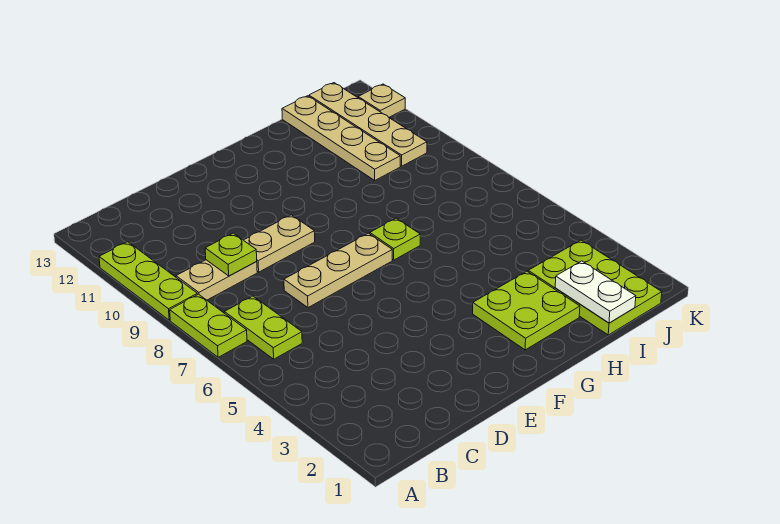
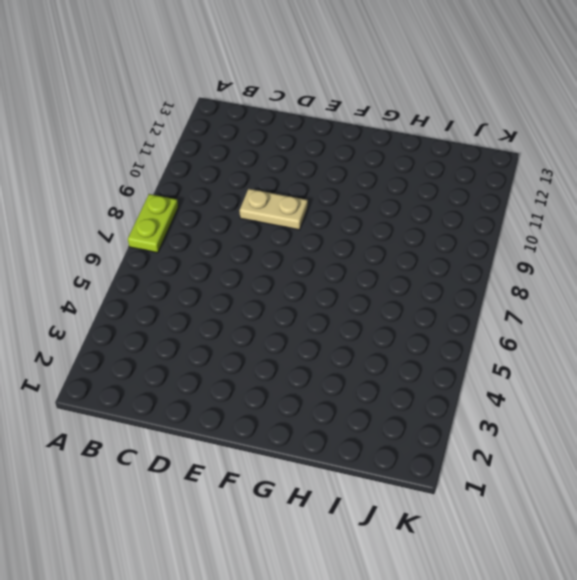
none -> lime plate A9:A11 level 1
none -> lime plate B6:B7 level 1
none -> tan plate B9:C9 level 1

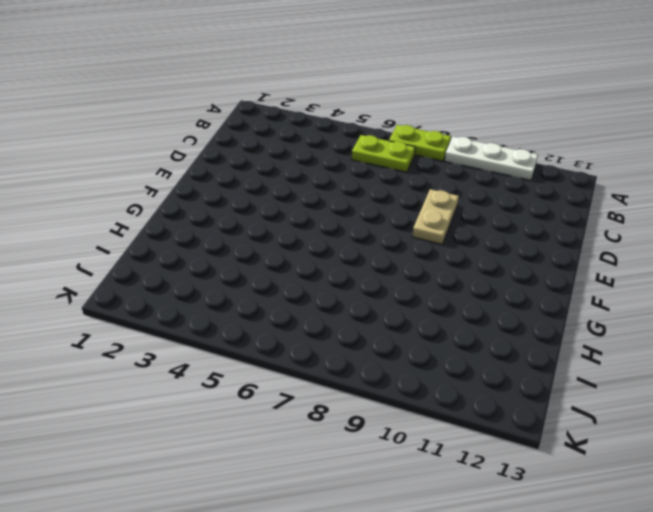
white plate A9:A11 level 1 -> lime plate A9:A11 level 1
none -> tan plate B9:C9 level 1
none -> tan plate D7:F7 level 1
none -> lime plate G2:H3 level 1

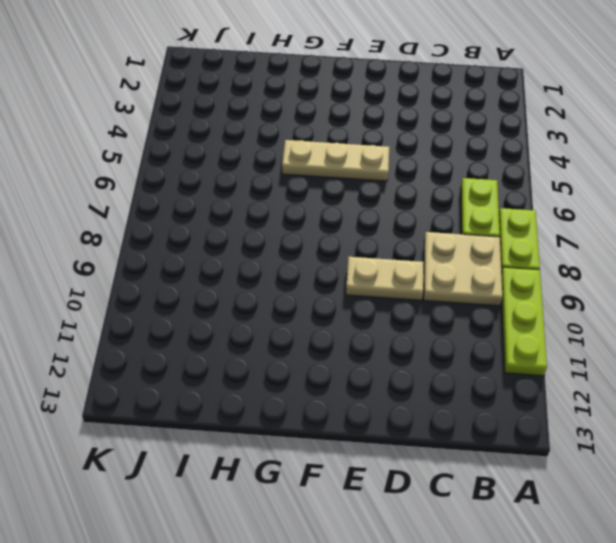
tan plate B8:C9 level 1 -> tan plate B9:C9 level 1
tan plate E5:G5 level 1 -> tan plate D7:F7 level 1
none -> lime plate G2:H3 level 1
none -> lime plate G7 level 1
none -> lime plate I1:J3 level 1

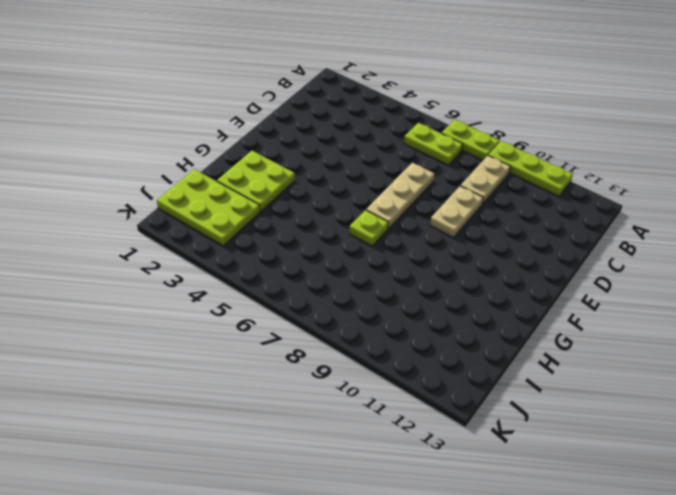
none -> tan plate I10:I13 level 1
none -> tan plate J10:J13 level 1
none -> tan plate K12 level 1

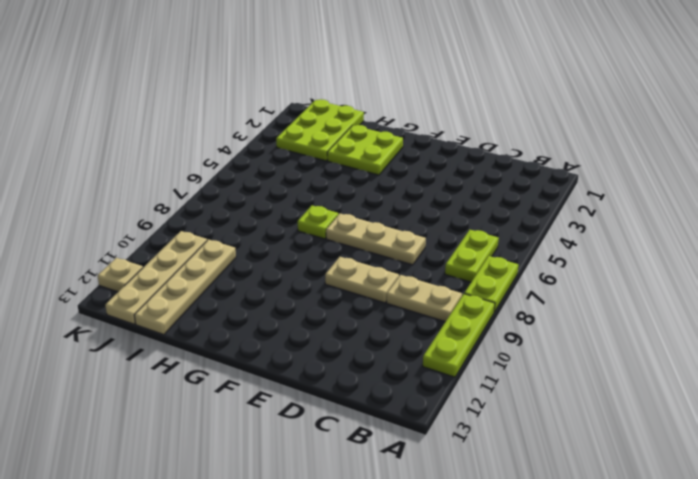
none -> lime plate C9 level 2
none -> white plate I1:I2 level 2

